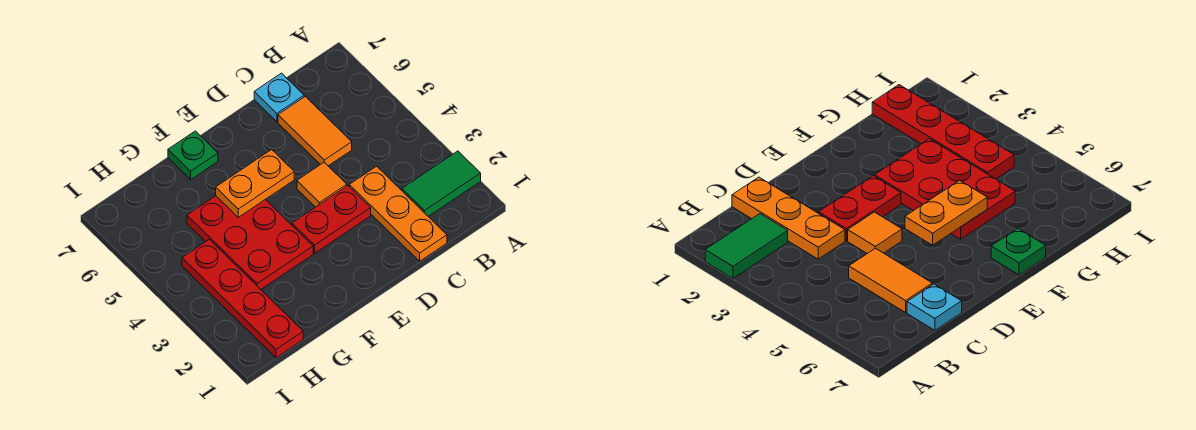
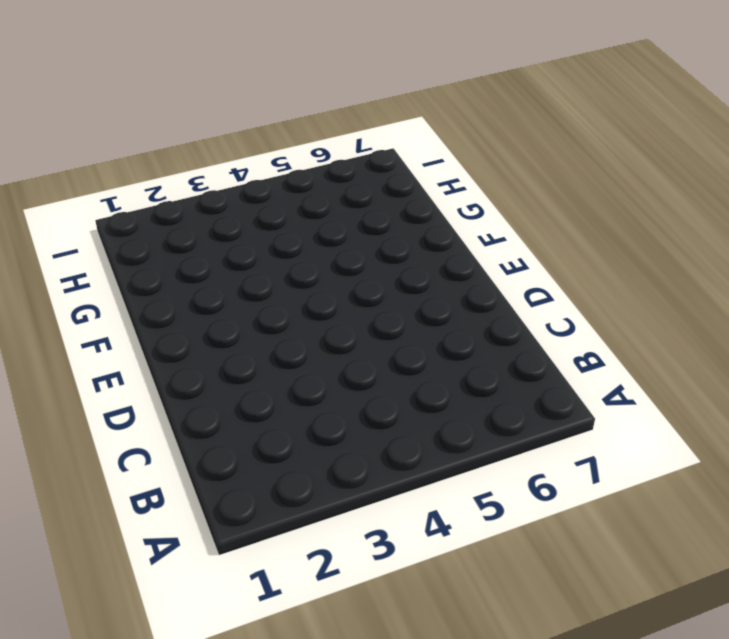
none -> green tile A2:B2 level 1
none -> orange plate C1:C3 level 1

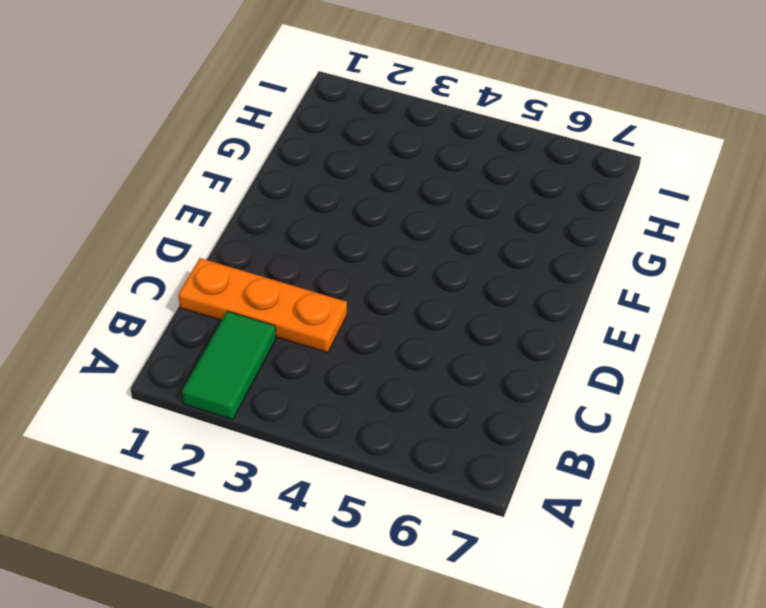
none -> orange tile C5:C6 level 1
none -> cyan plate C7 level 1

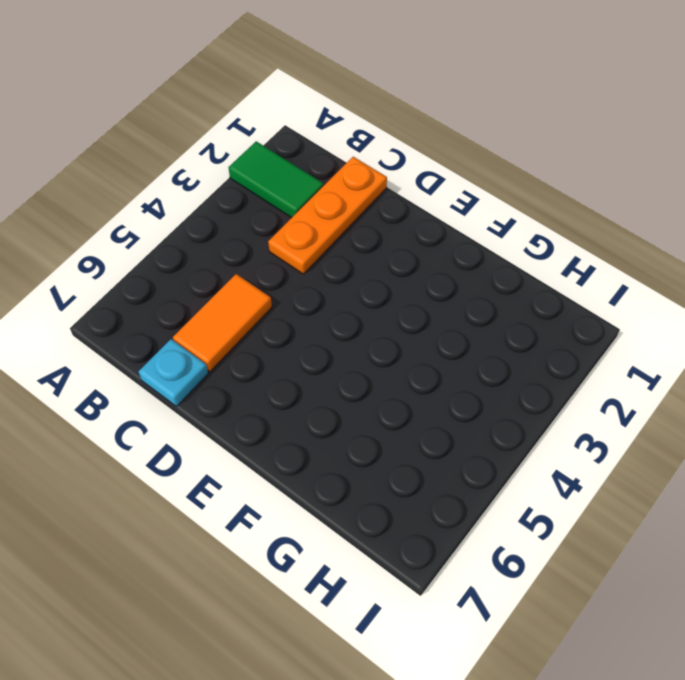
none -> red plate D3:E3 level 1
none -> orange tile D4 level 1

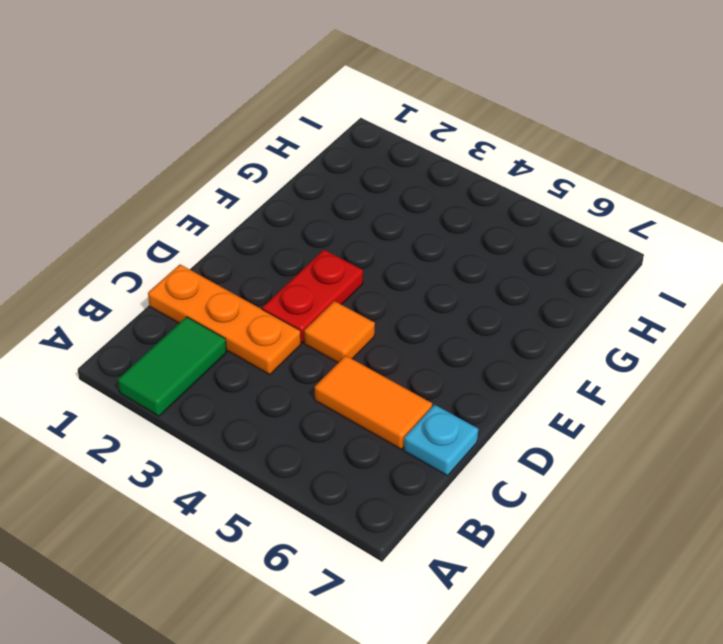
none -> red plate F3:G5 level 1
none -> green plate F7 level 1

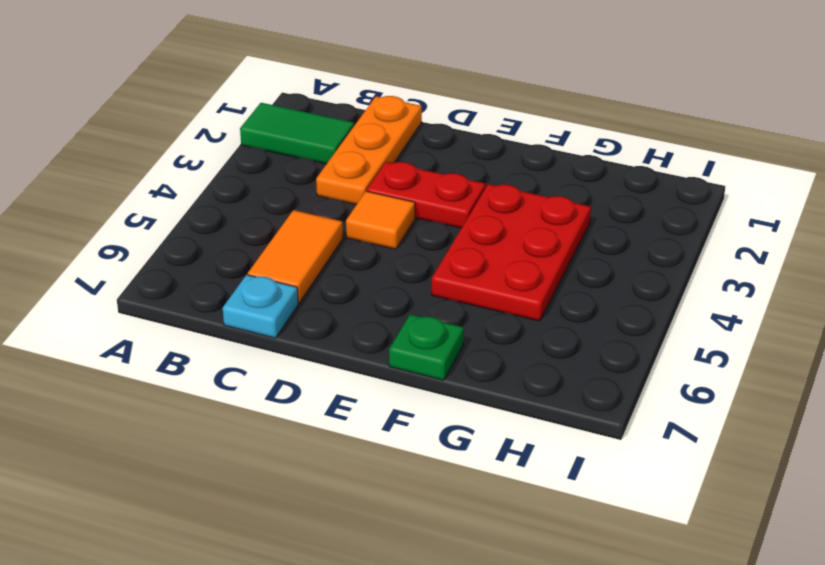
none -> red plate H1:H4 level 1
none -> orange plate E5:F5 level 2

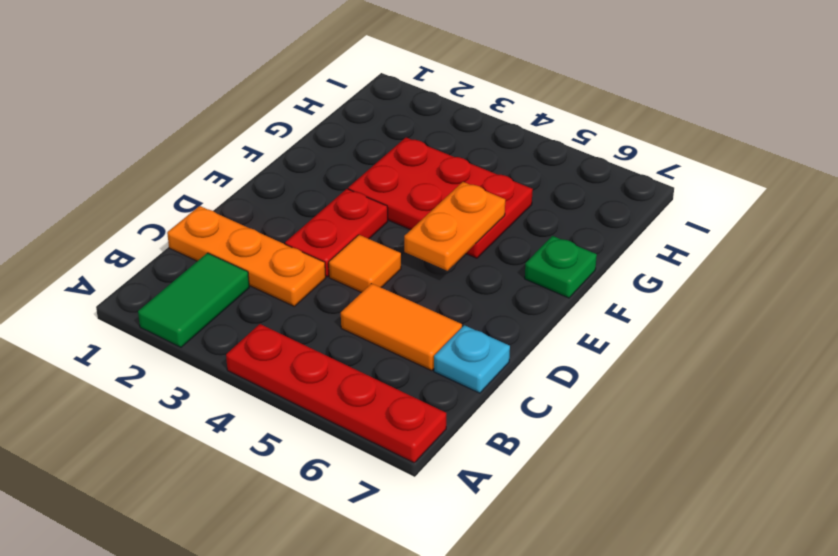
red plate A4:A7 level 1 -> red plate H1:H4 level 1

